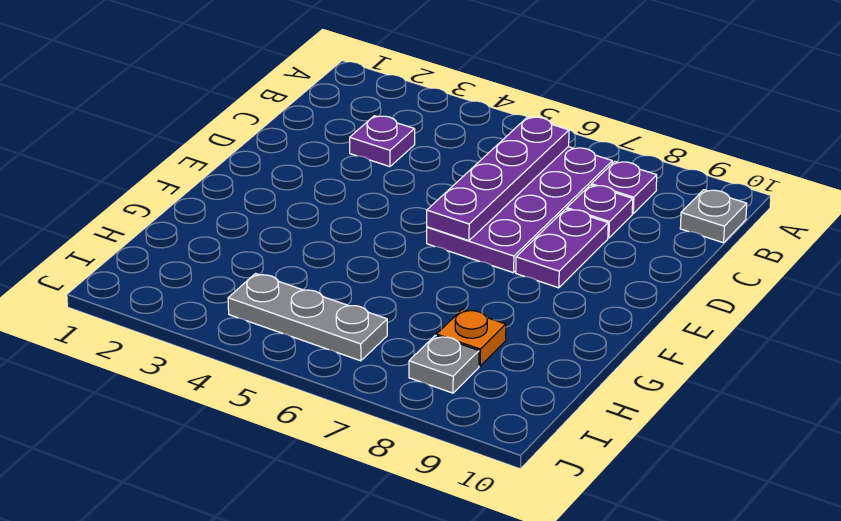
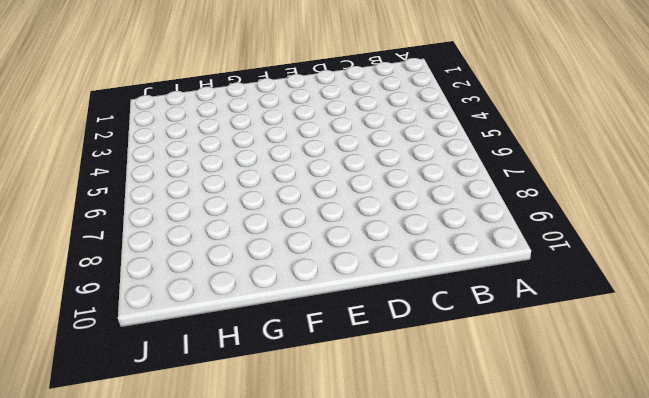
none -> purple plate B6:E7 level 1
none -> purple plate B8 level 1

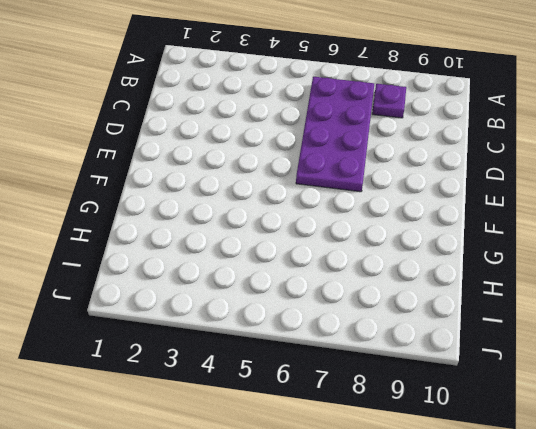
none -> grey plate B10 level 1
none -> purple plate C3 level 1

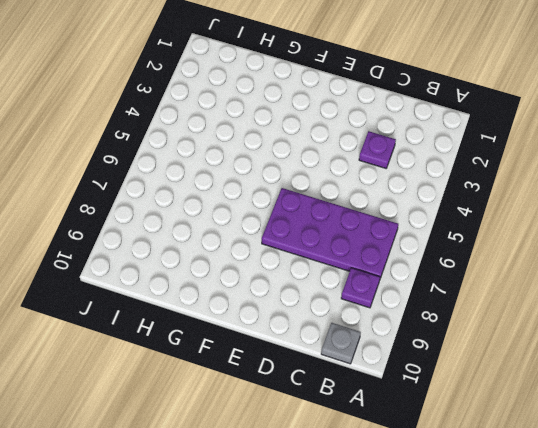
none -> purple plate C8 level 1
none -> purple plate D8:E8 level 1

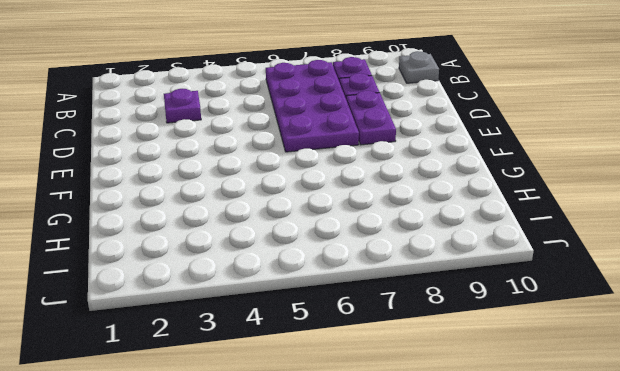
none -> orange plate H8 level 1
none -> grey plate I4:I6 level 1

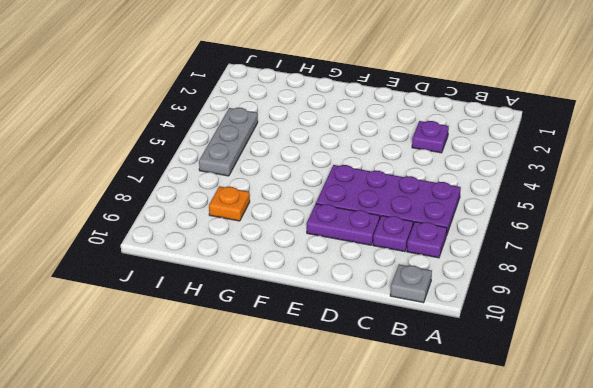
none -> grey plate I8 level 1
none -> purple plate B6:E6 level 2

